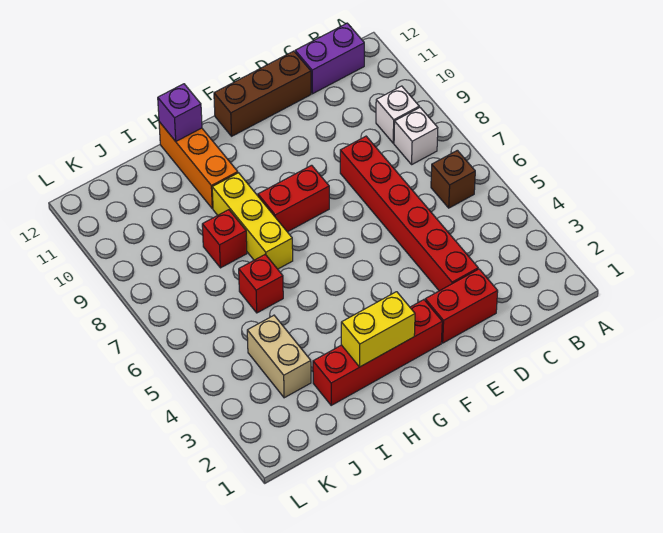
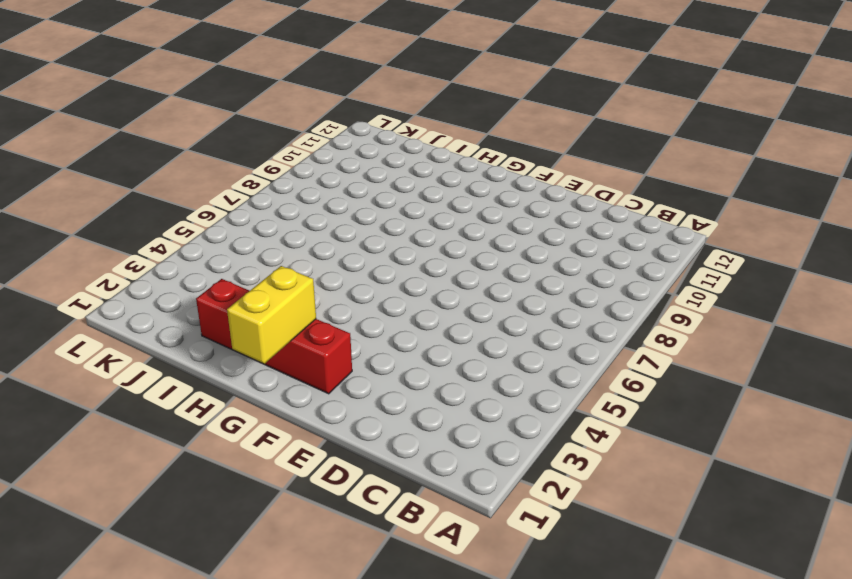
yellow brick G1:G2 level 2 -> yellow brick G2:H2 level 2
none -> brown brick B6 level 1
none -> white brick B8 level 1
none -> white brick B9 level 1

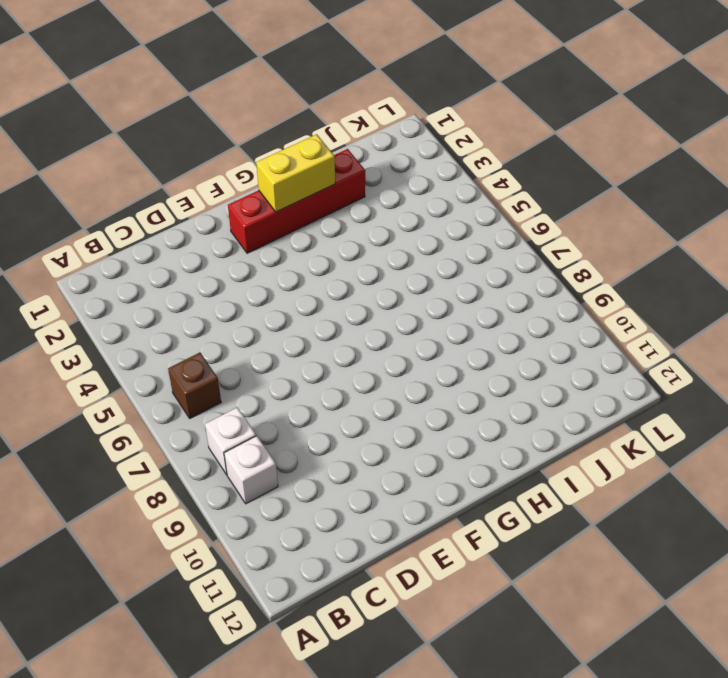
none -> purple brick B12:C12 level 1
none -> red brick D2:E2 level 1
none -> red brick D3:D8 level 1

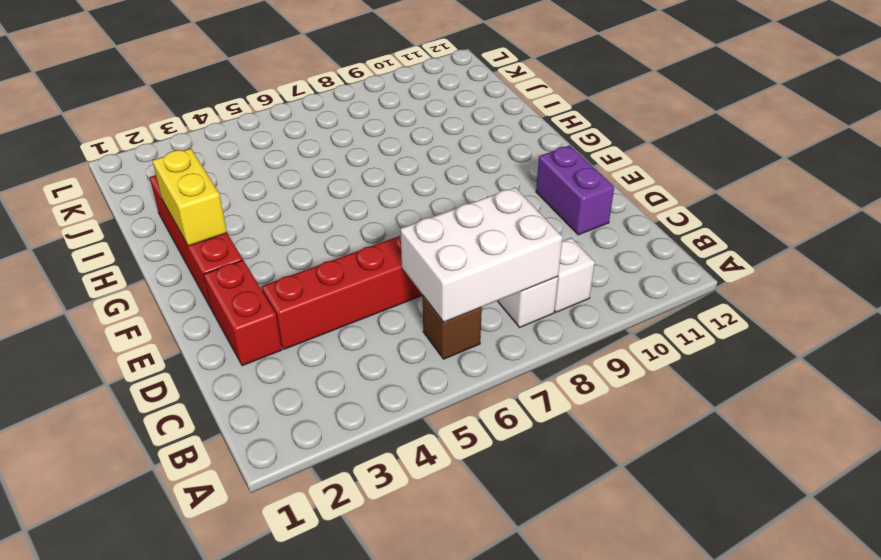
white brick B6:C8 level 2 -> none
purple brick D11:E11 level 1 -> purple brick B12:C12 level 1
none -> brown brick D12:F12 level 1
none -> red brick F8:G8 level 1
none -> yellow brick H7:H9 level 1

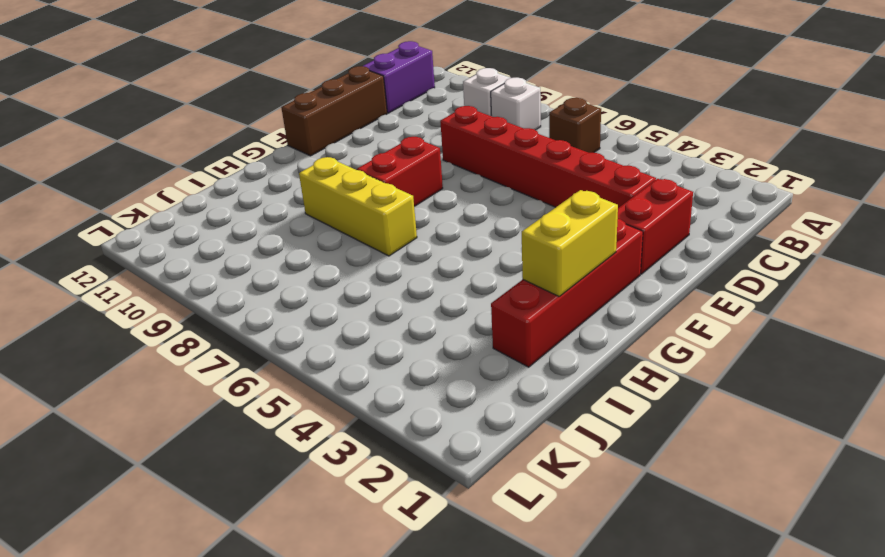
none -> orange brick H10:H12 level 1
none -> red brick I6 level 1
none -> red brick I8 level 1

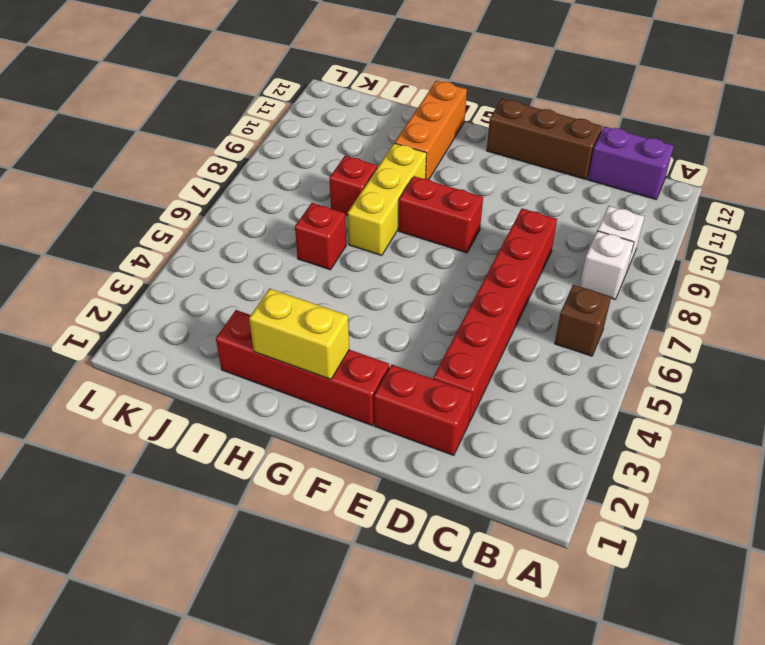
none -> tan brick J3:J4 level 1
none -> purple brick H12 level 2

